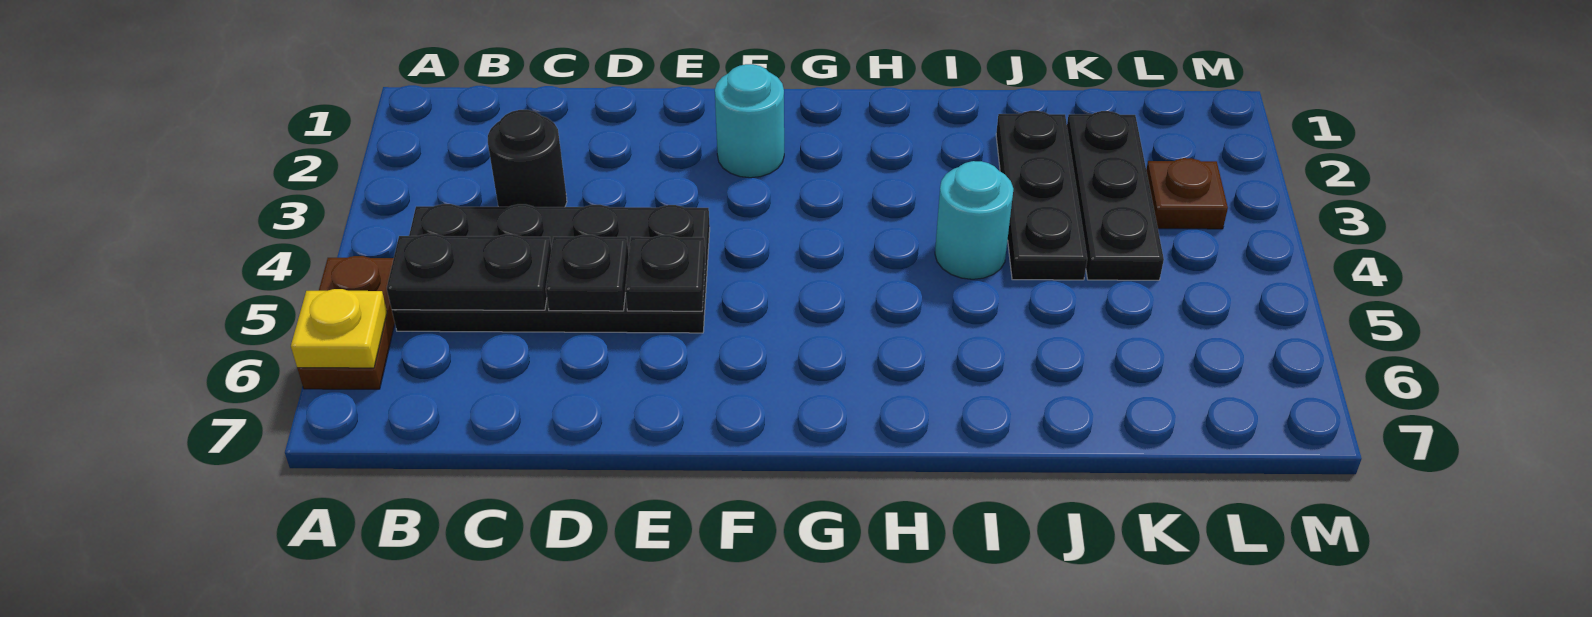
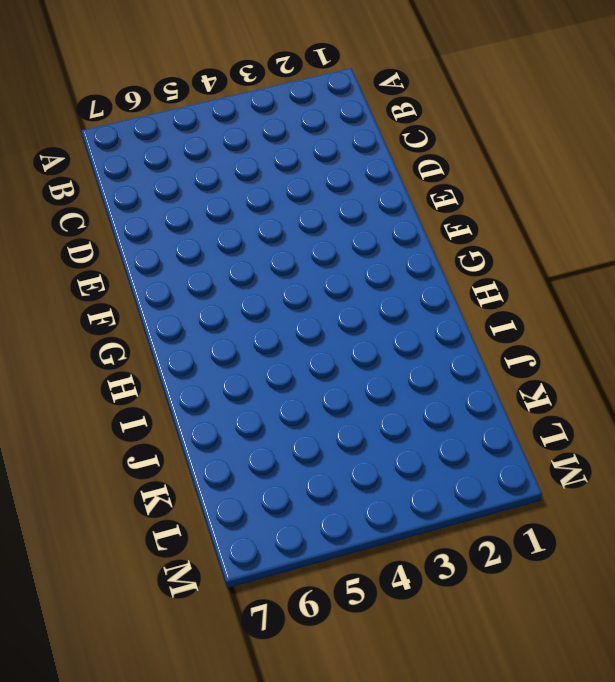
none -> brown plate A5:A6 level 1
none -> black plate B4:E5 level 1
none -> black round brick C3 level 1

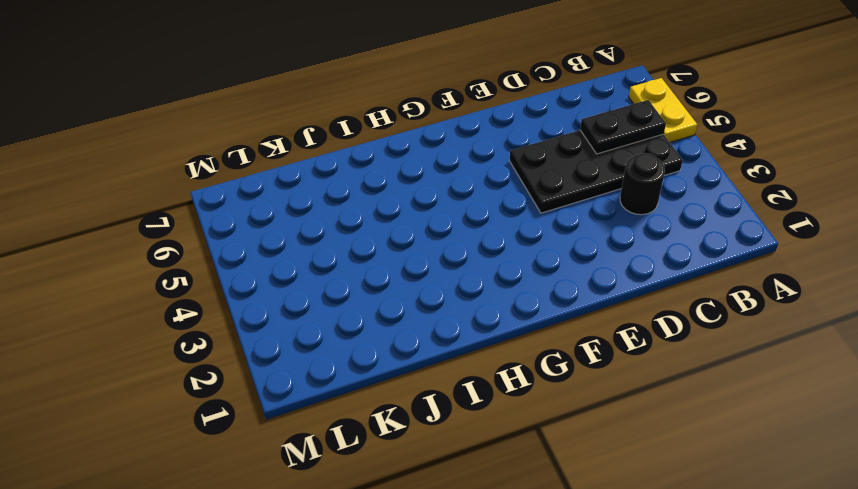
yellow plate A5:A6 level 1 -> brown plate A5:A6 level 1
none -> cyan round brick F2 level 1
none -> cyan round brick I4 level 1
none -> black plate J2:J4 level 1

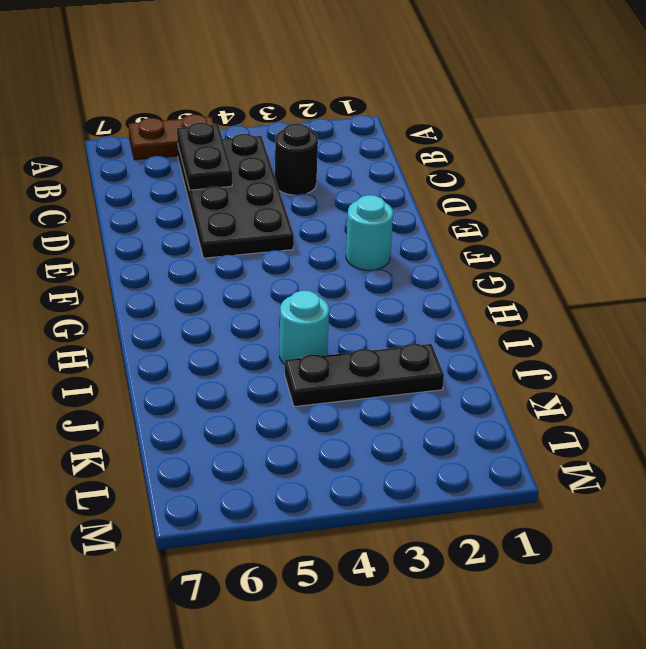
none -> black plate K2:K4 level 1
none -> brown plate L3 level 1
none -> yellow plate A6 level 2

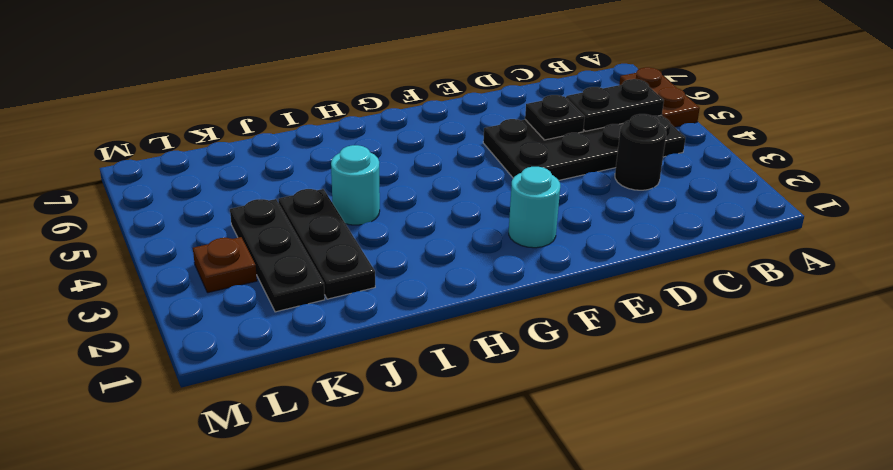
none -> yellow plate A6 level 2
none -> black plate E5 level 2

